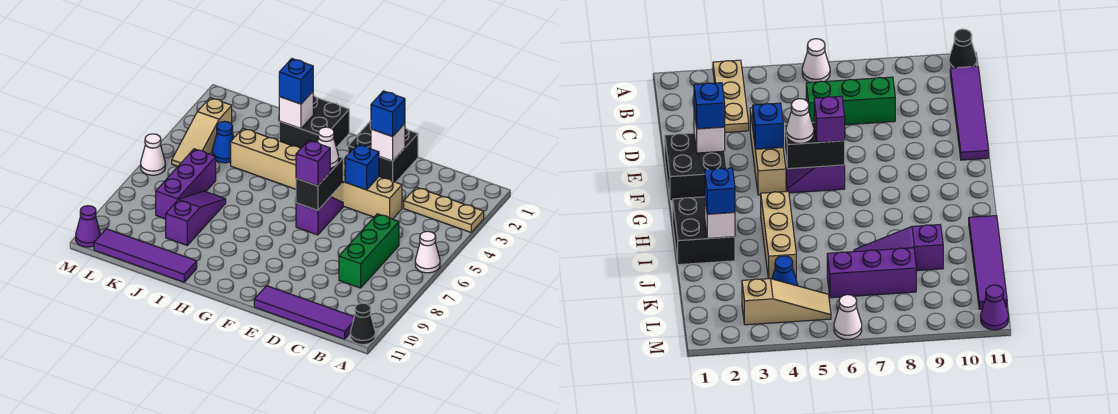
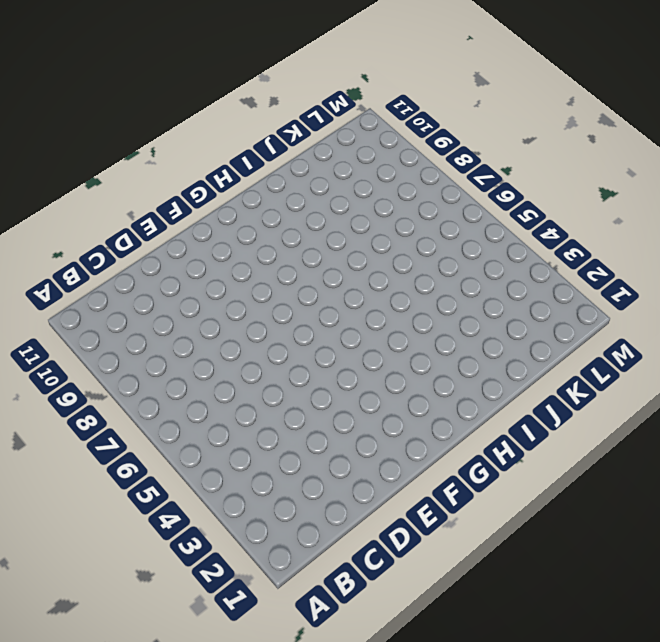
none -> tan plate A3:C3 level 1
none -> white cone A6 level 1
none -> black cone A11 level 1

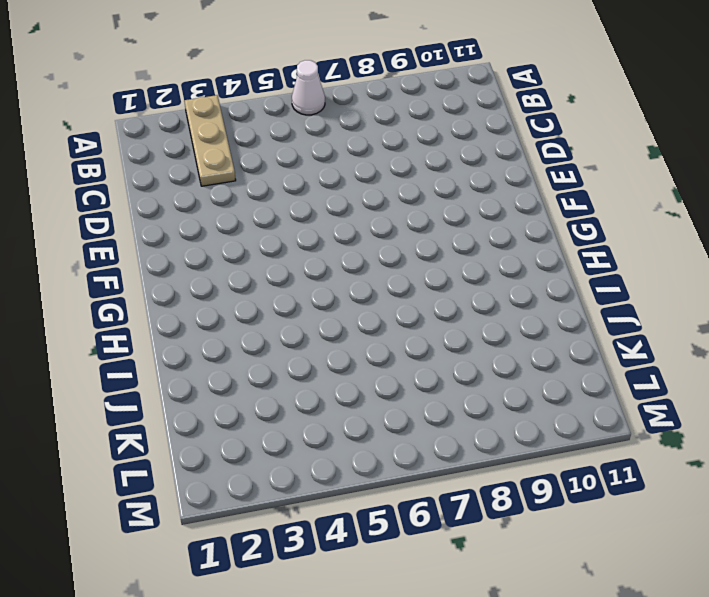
none -> black cone A11 level 1
none -> purple tile B11:E11 level 1
none -> green brick C6:C8 level 1

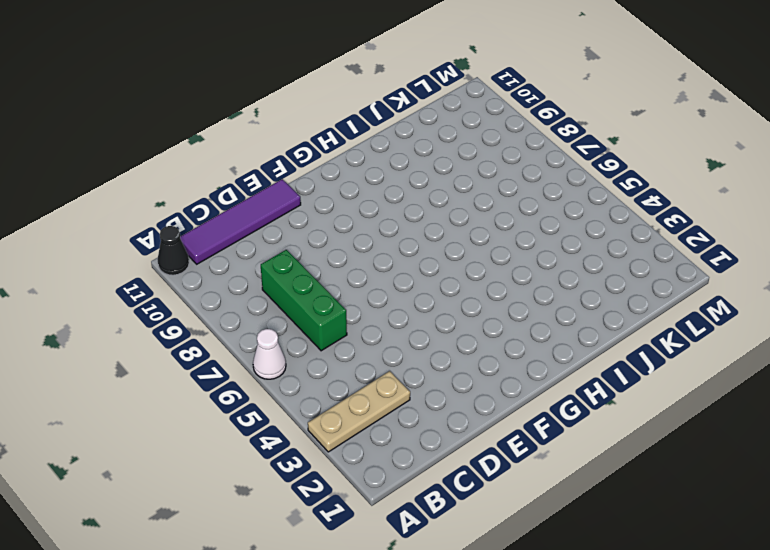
none -> tan brick D4:F4 level 1
none -> black brick E1:F2 level 1
none -> purple slope F5:F6 level 1 top 6

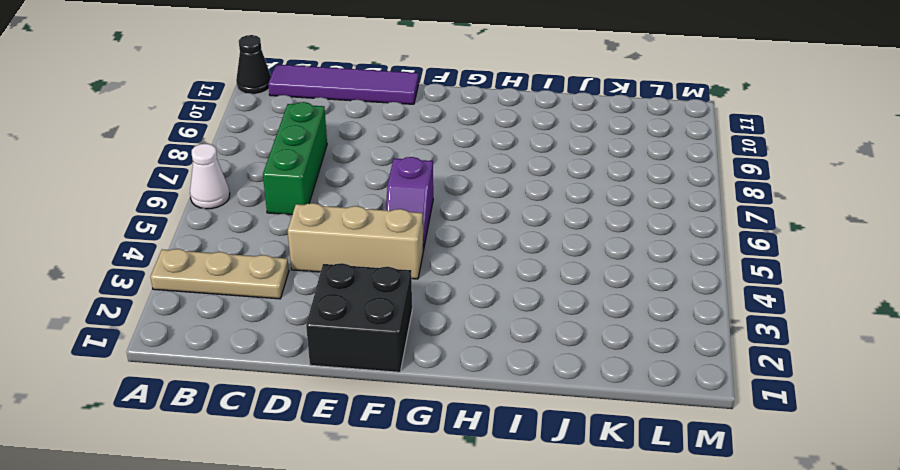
none -> black brick H1:I2 level 1
none -> tan brick H4:J4 level 1
none -> purple tile I11:L11 level 1

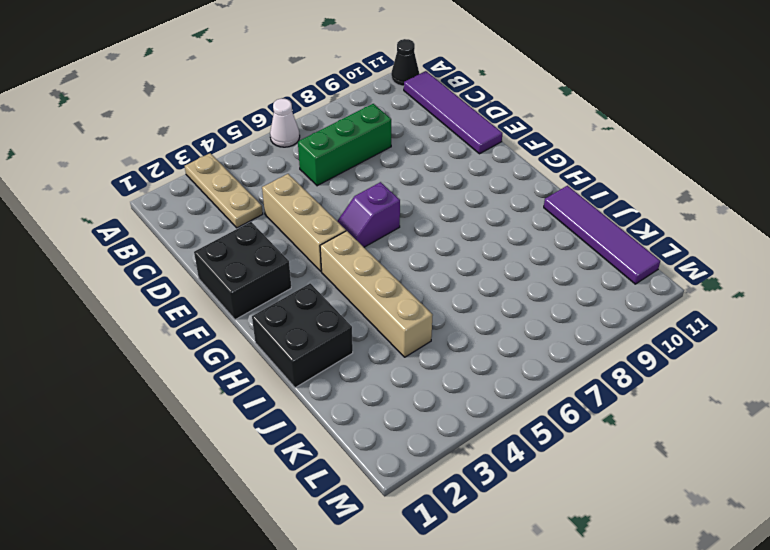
tan brick G4:J4 level 1 -> tan brick H4:J4 level 1
none -> purple slope J7:J9 level 1 top 9
none -> blue cone K4 level 1
none -> purple brick K6:K8 level 1

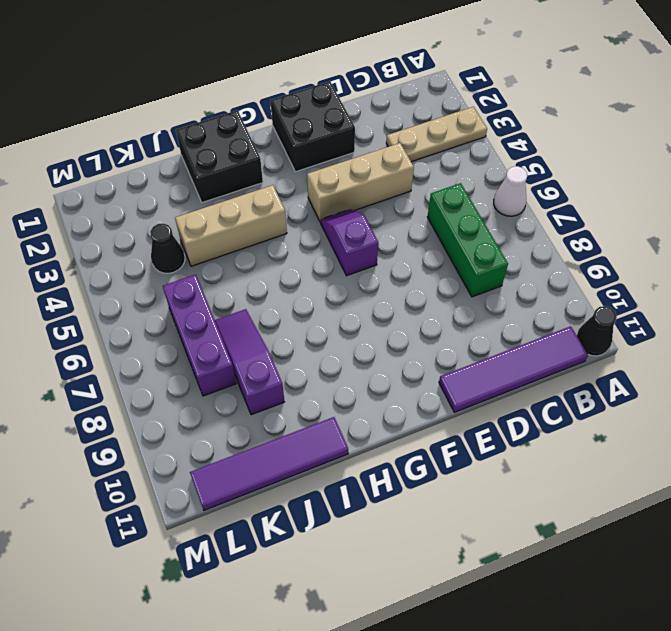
black cone K4 level 1 -> blue cone K4 level 1
none -> tan slope L3:L5 level 1 top 3
none -> white cone M6 level 1
none -> purple cone M11 level 1

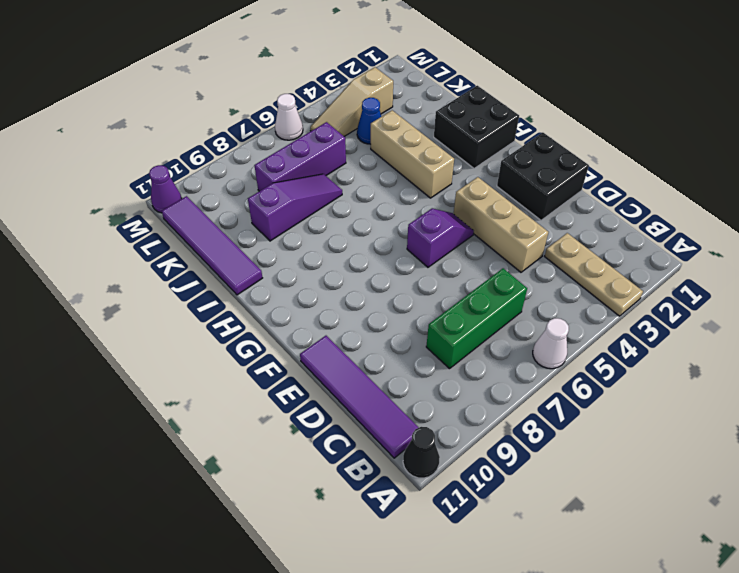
none -> white brick E2 level 2
none -> blue brick E4 level 2
none -> black brick F5:F6 level 2

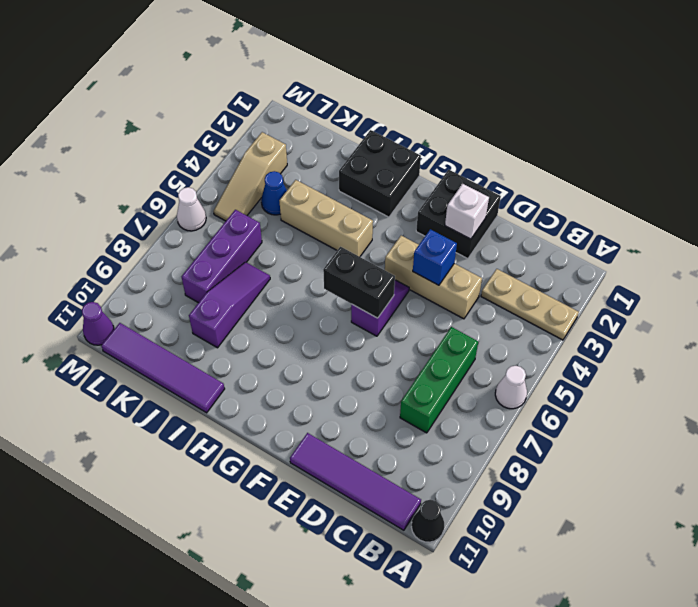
black brick F6:G6 level 2 -> black brick F5:F6 level 2
none -> white brick I2 level 2
none -> blue brick E2 level 3
none -> white cone F5 level 3

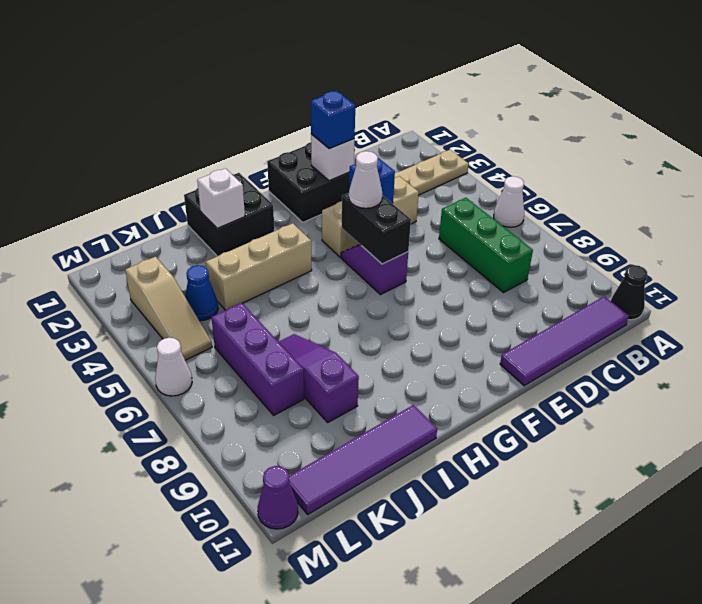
none -> purple brick F6 level 3
none -> blue brick I2 level 3

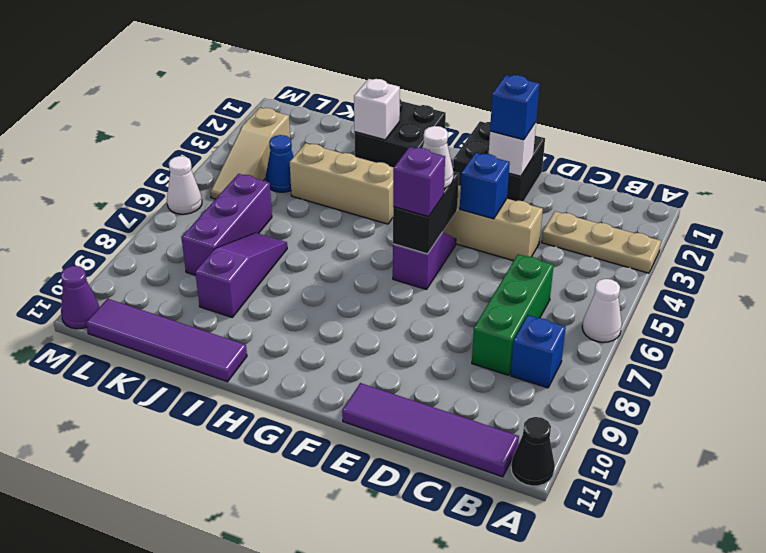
blue brick B8 level 1 -> blue brick I2 level 3

